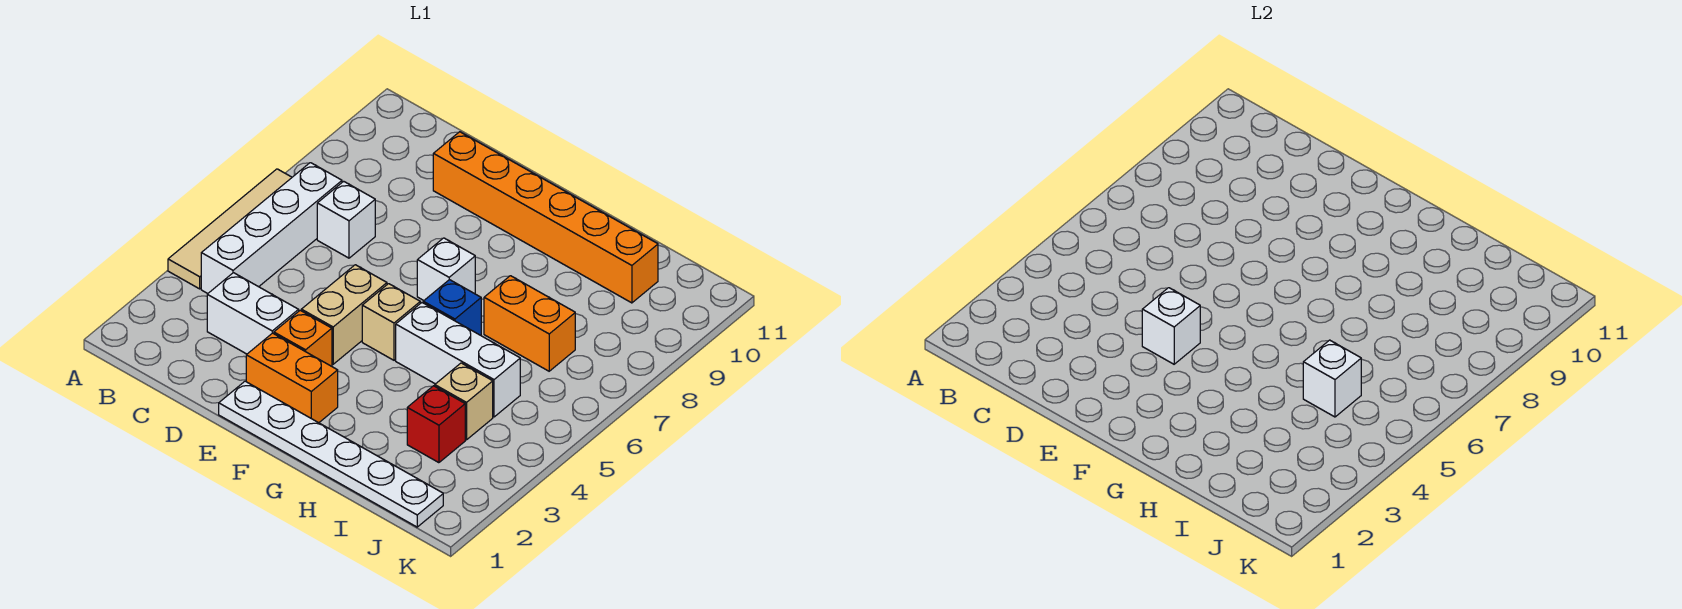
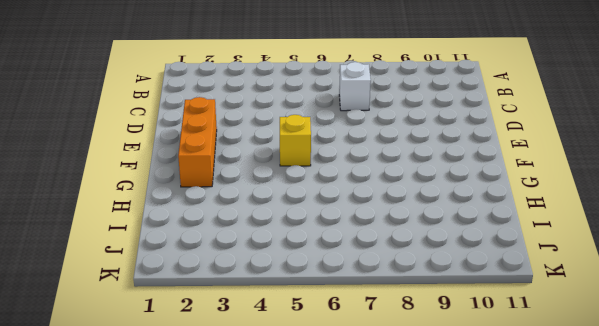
orange brick E2:G2 level 1 -> orange brick E2:F2 level 1
yellow brick F5 level 1 -> tan brick F5 level 1
none -> tan tile A4:A7 level 1
none -> white brick B4:B7 level 1
none -> white brick C3:D3 level 1

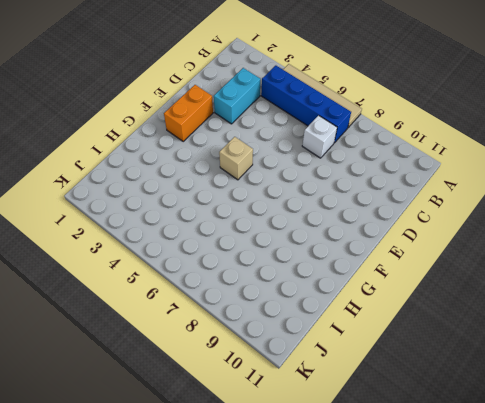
blue brick B4:B7 level 1 -> white brick B4:B7 level 1
cyan brick C3:D3 level 1 -> white brick C3:D3 level 1
none -> orange brick D10:I10 level 1
none -> white plate E1:J1 level 1
none -> orange brick E3 level 1

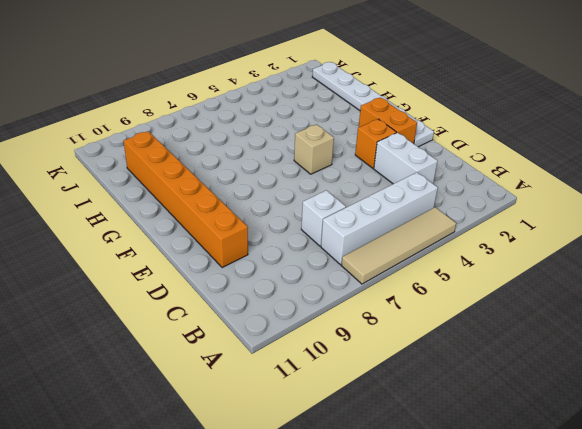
none -> tan brick E4:E5 level 1
none -> white brick F7 level 1
none -> white brick G5:I5 level 1

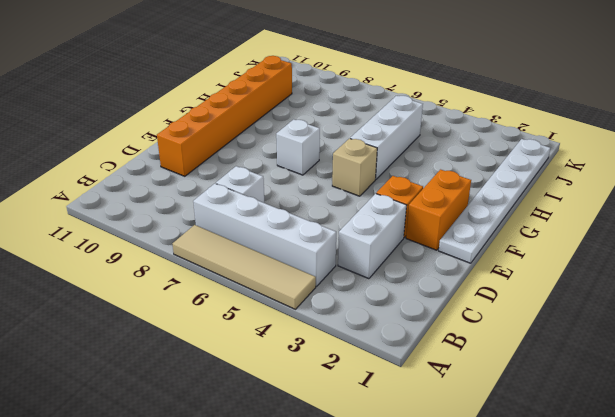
none -> tan brick E4:E5 level 1
none -> blue brick G6 level 1
none -> orange brick H7:I7 level 1

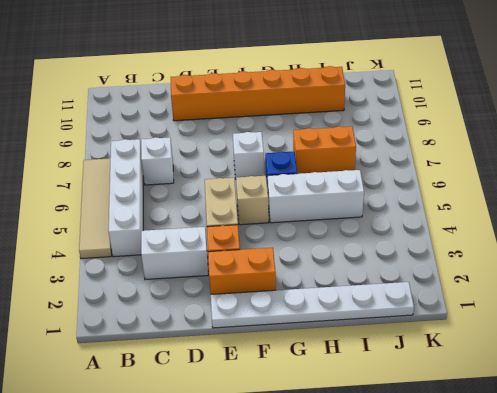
none -> red brick I3 level 1
none -> tan brick I4 level 1
none -> white brick E4 level 2

